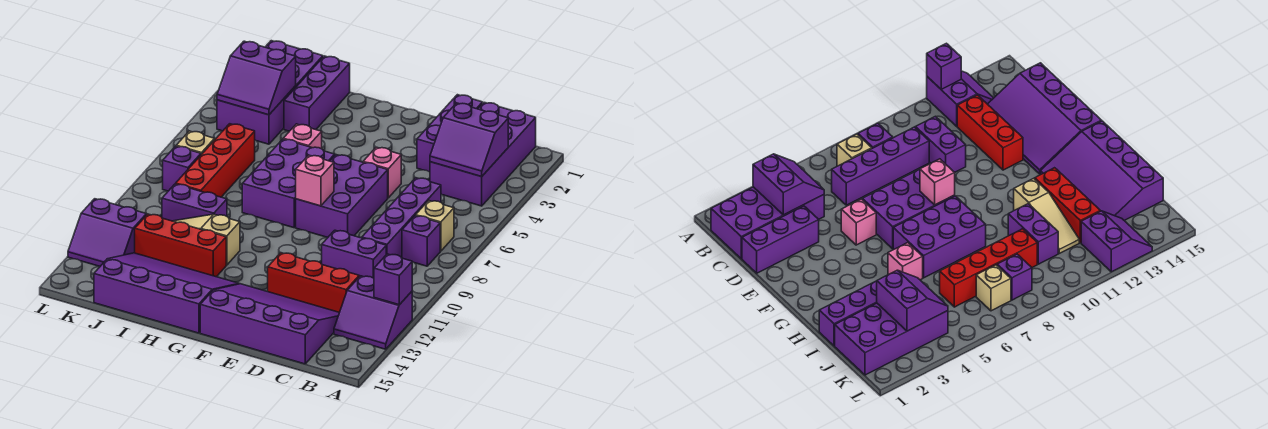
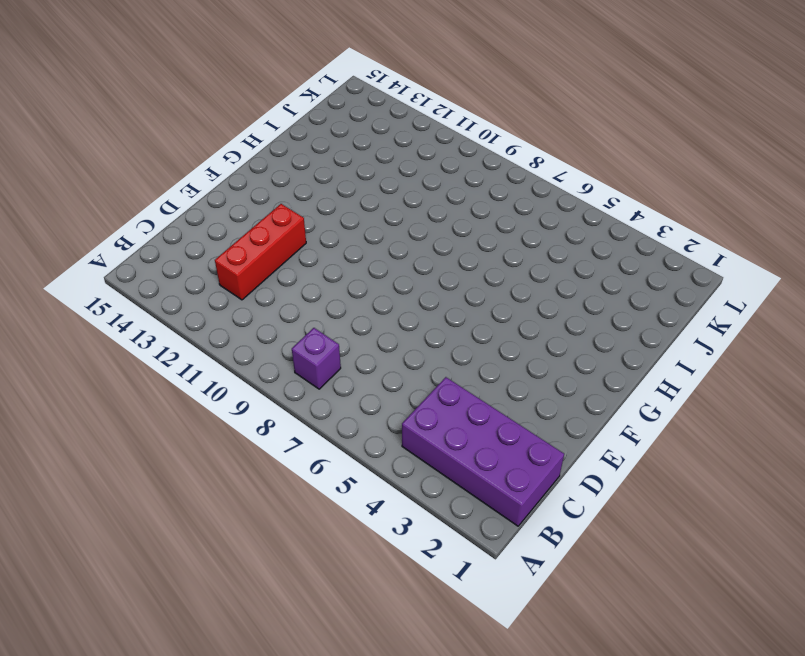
none -> purple slope A12:B13 level 1 top 12
none -> tan brick B7 level 1
none -> purple brick C6:C9 level 1

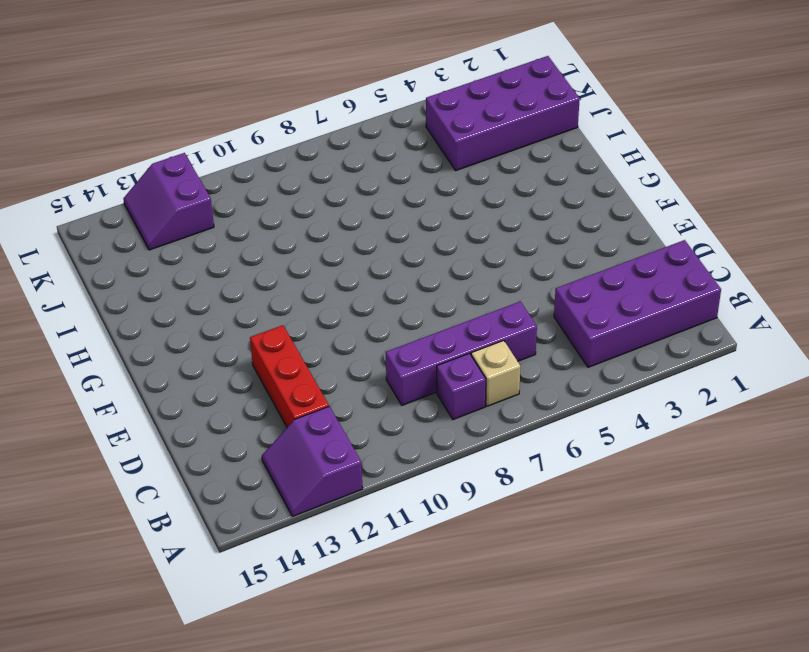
none -> purple brick C10:D10 level 1
none -> purple slope C13:F15 level 1 top 15
none -> purple brick D1:D3 level 1

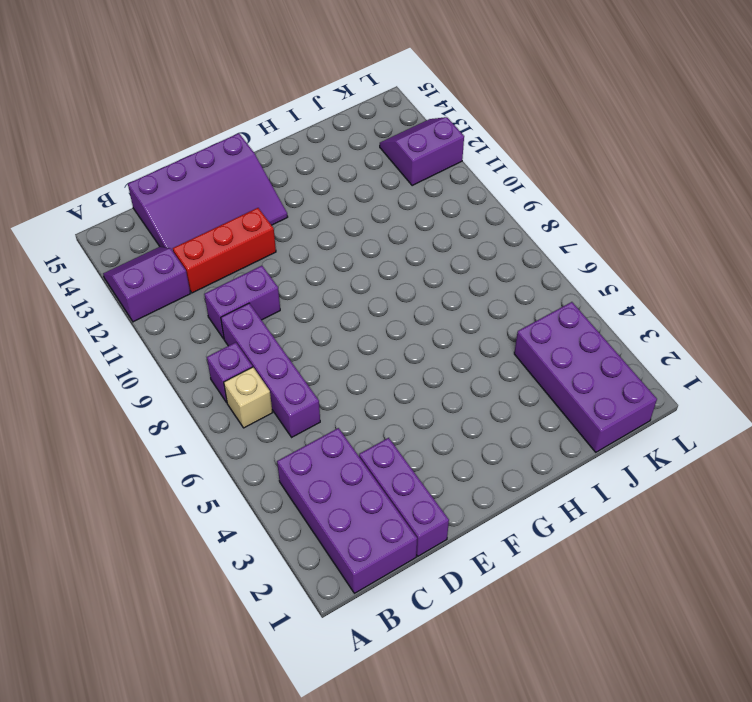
none -> pink brick E5 level 1
none -> purple brick E6:F8 level 1
none -> purple brick G6:H8 level 1

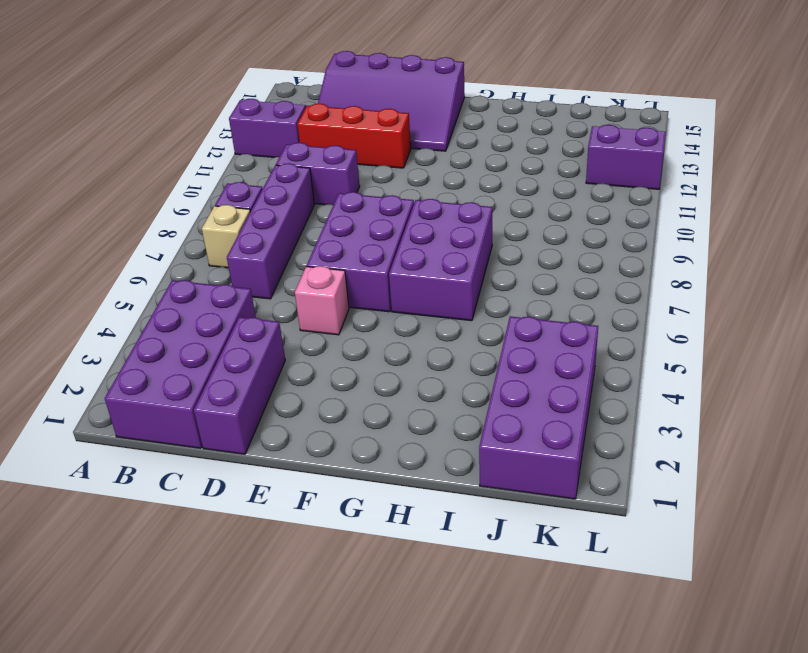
none -> purple slope G13:J15 level 1 top 15
none -> pink brick H5 level 1
none -> tan slope H11:J11 level 1 top H

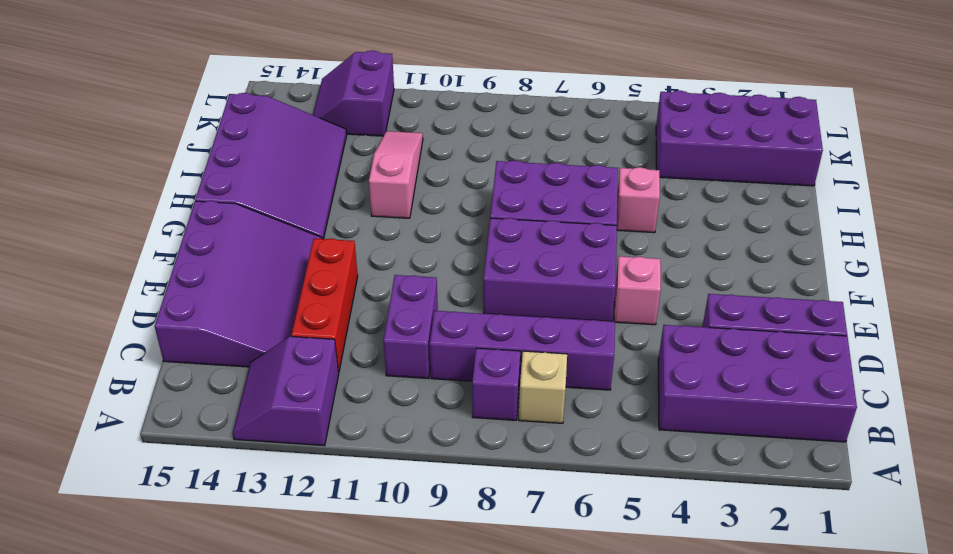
pink slope H11:J11 level 1 top H -> tan slope H11:J11 level 1 top H
none -> red brick H12:J12 level 1
none -> purple brick I1:I3 level 1
none -> purple brick I10:J10 level 1

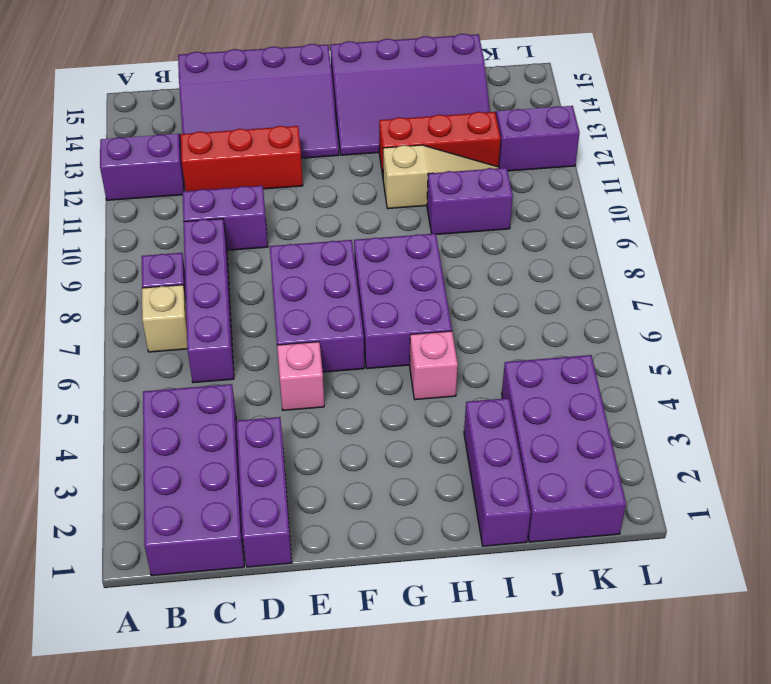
none -> red brick J6:J9 level 1
none -> tan brick K7 level 1
none -> purple brick K8 level 1

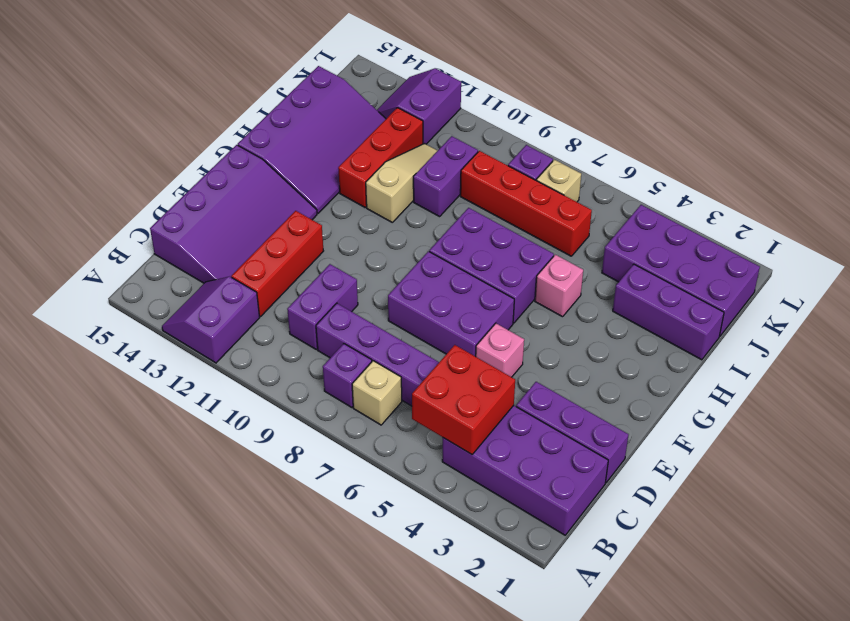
red brick B4:C5 level 2 -> purple slope B3:C4 level 2 top 3
none -> purple brick A12 level 2
none -> pink brick F8 level 2
none -> purple slope J3:K4 level 2 top 3

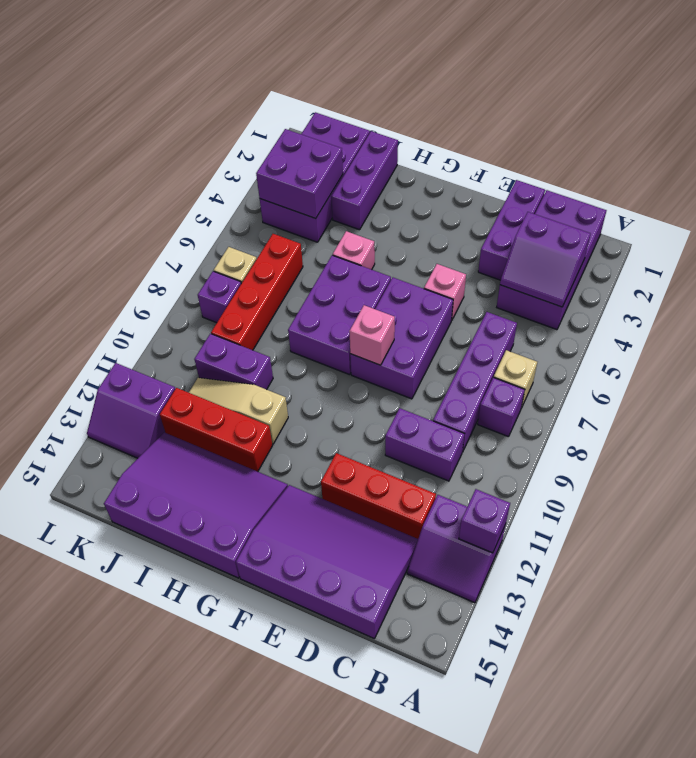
purple brick J3:K4 level 2 -> purple slope J3:K4 level 2 top 3

